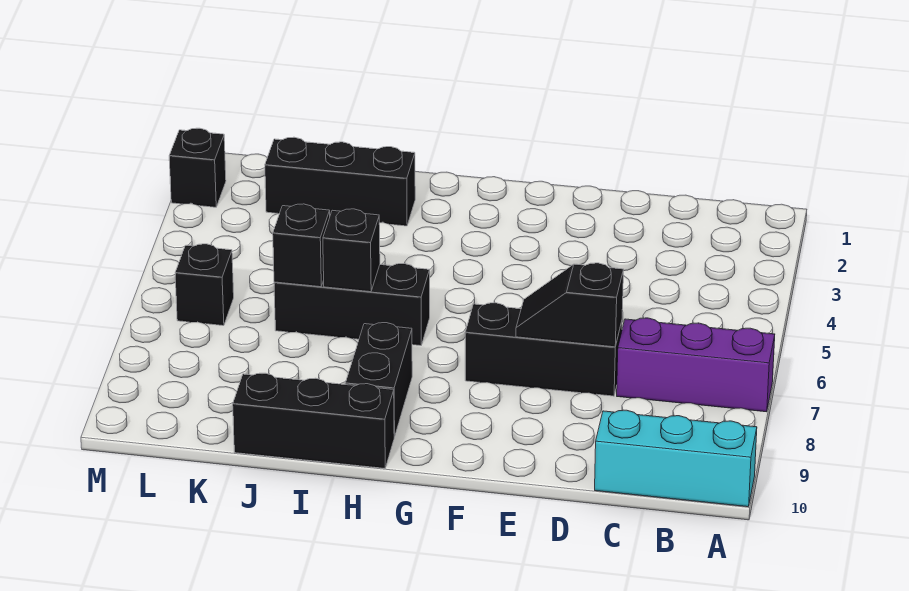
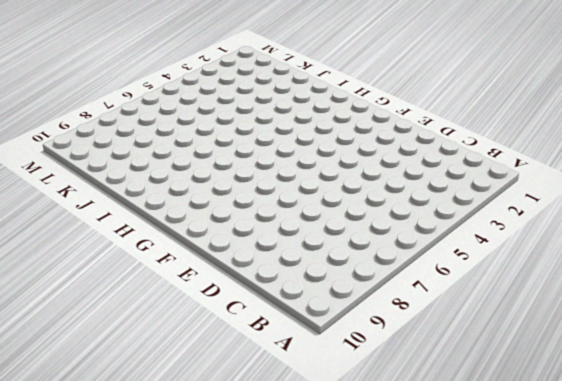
none -> purple brick A7:C7 level 1
none -> cyan brick A10:C10 level 1
none -> black brick D7:F7 level 1

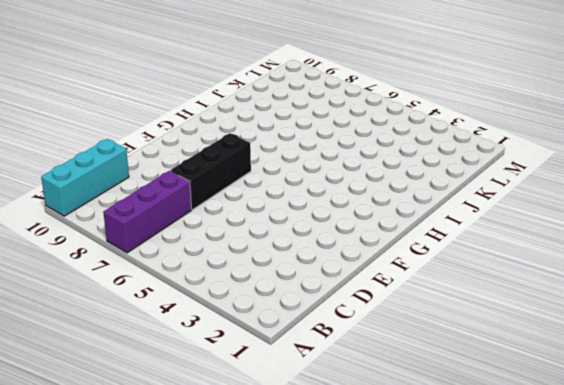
none -> black brick H6:J6 level 1
none -> black brick H8:H9 level 1
none -> black brick H10:J10 level 1

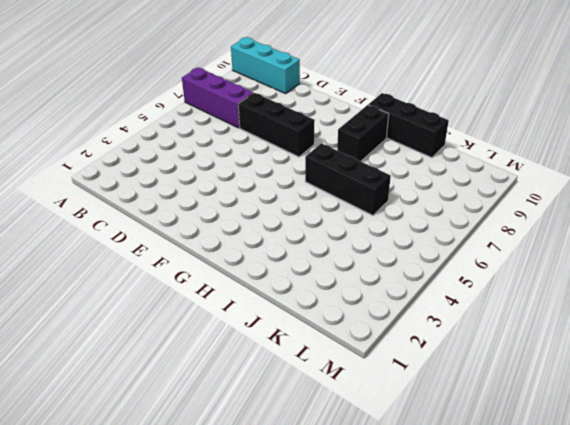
none -> black brick I2:K2 level 1
none -> black brick L6 level 1
none -> black brick M2 level 1

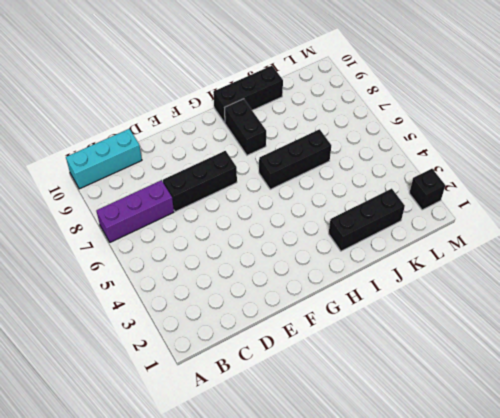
none -> black brick L6 level 1
none -> black slope D7:E7 level 2 top D
none -> black brick I6 level 2

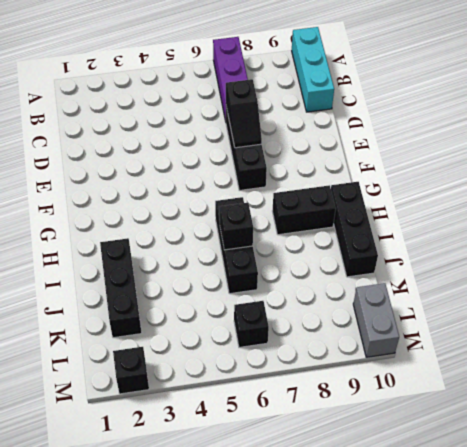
grey brick L10:M10 level 1 -> none
none -> black brick J6 level 2

